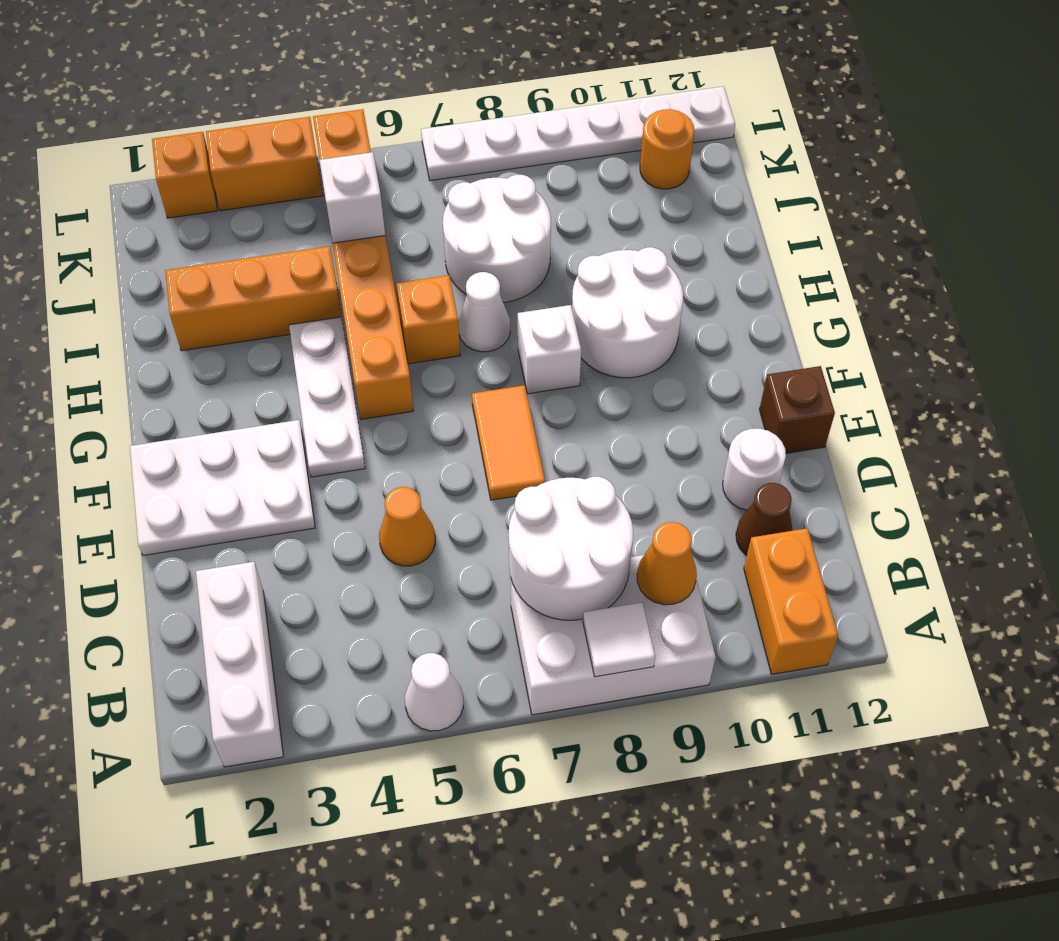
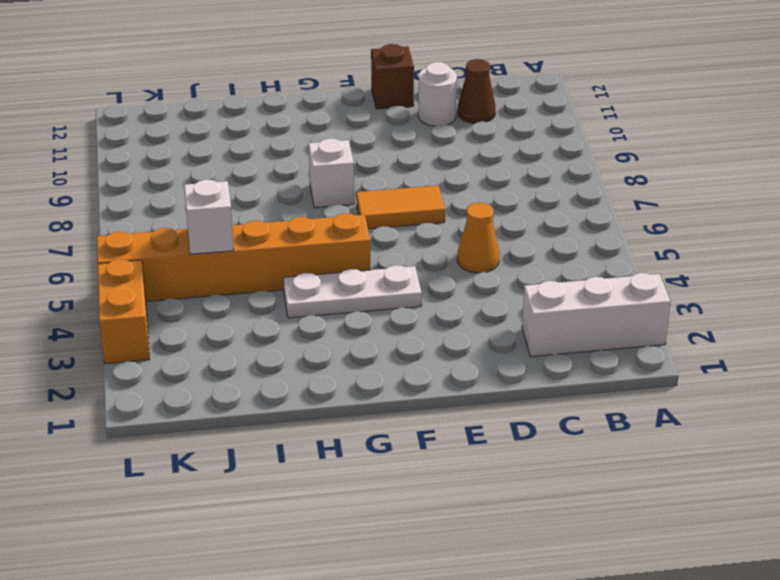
none -> white cone A5 level 1
none -> white brick A7:B9 level 1
none -> orange brick A11:B11 level 1

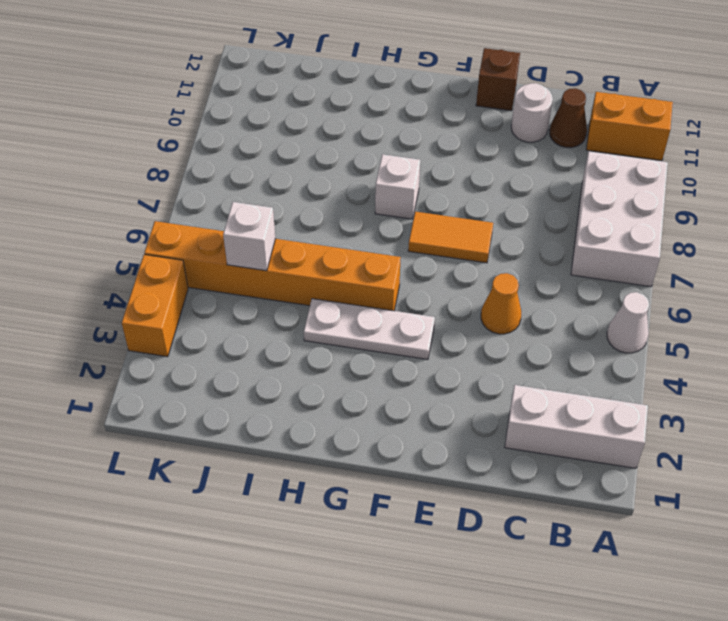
none -> white plate E1:F3 level 1
none -> white round brick G9:H10 level 1
none -> orange brick H6 level 1

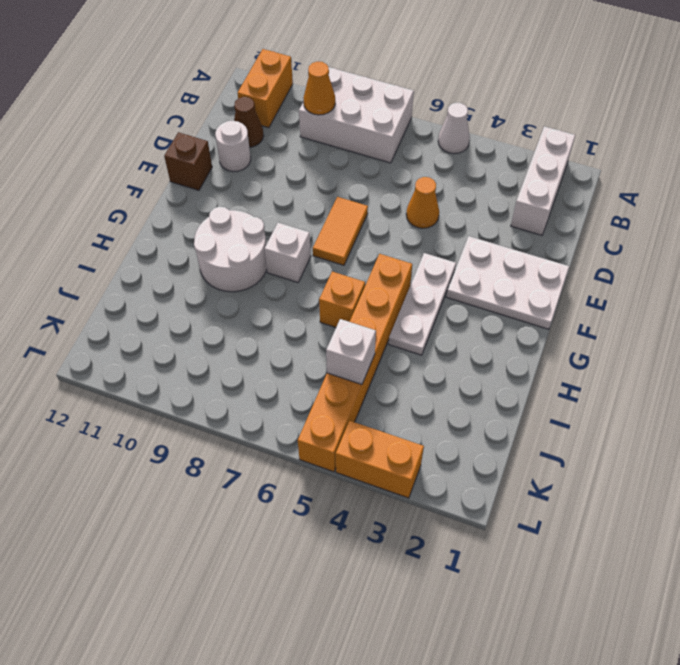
none -> white cone H7 level 1
none -> orange brick I2:I4 level 1
none -> white round brick I7:J8 level 1

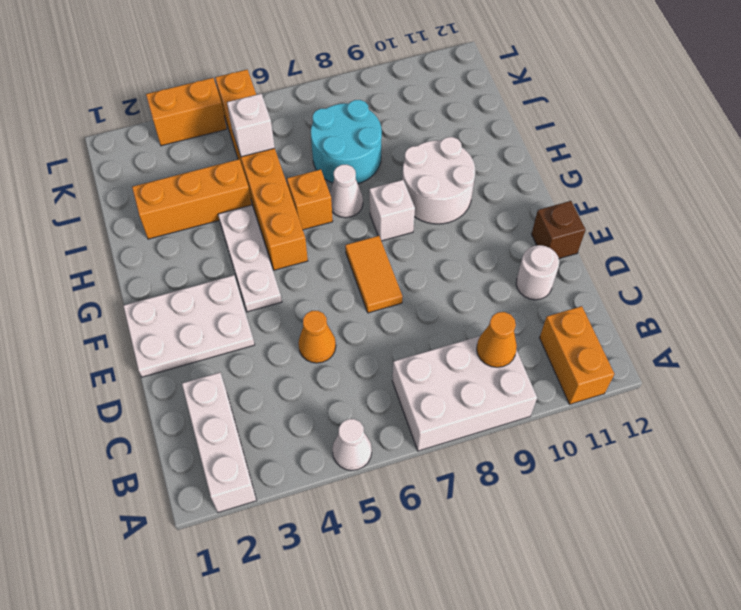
cyan round brick I7:J8 level 1 -> white round brick I7:J8 level 1
none -> brown cone C11 level 1
none -> orange round brick K11 level 1
none -> orange brick L2 level 1

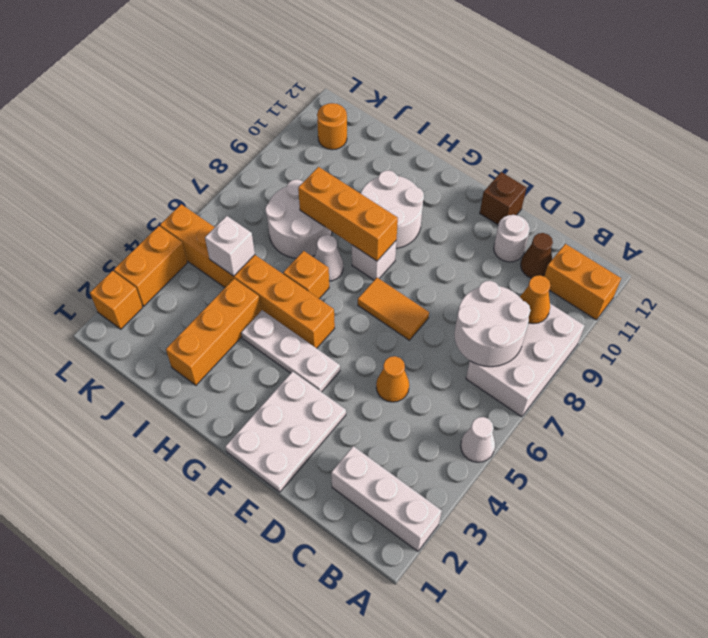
orange brick G8:I8 level 2 -> none
none -> white plate L7:L12 level 1
none -> white tile A8 level 2

